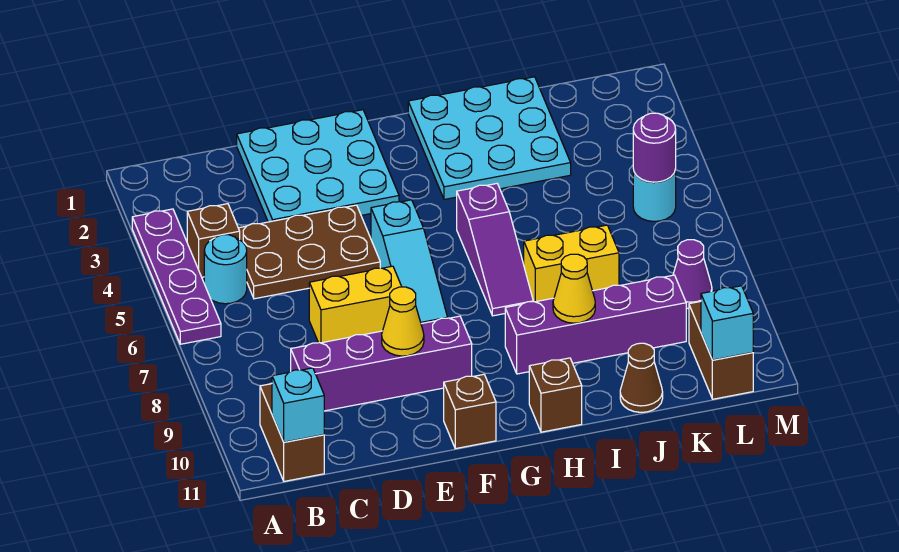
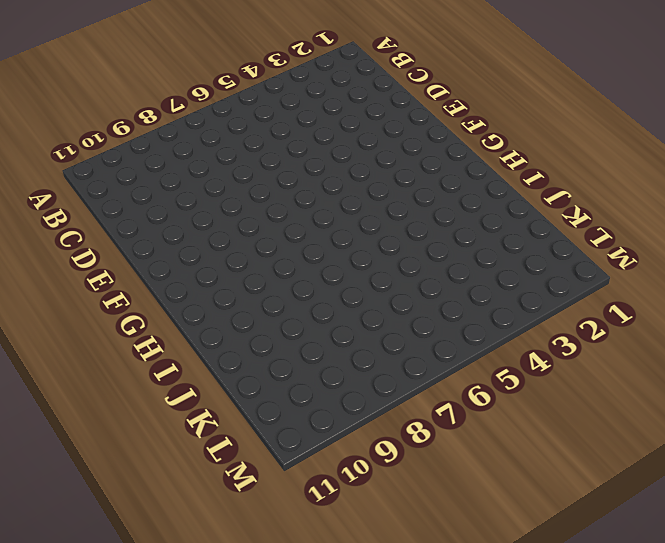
none -> purple plate A3:A6 level 1
none -> brown brick B4 level 1
none -> cyan round brick B5 level 1

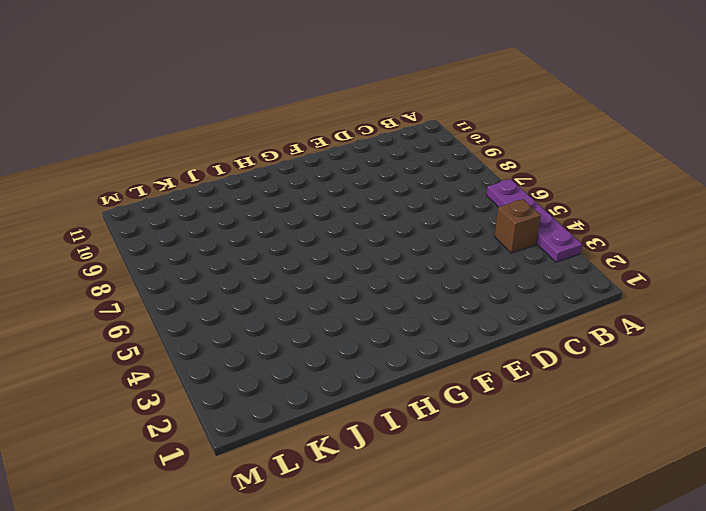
none -> cyan round brick B5 level 1
none -> brown brick B10:B11 level 1
none -> brown plate C4:E5 level 1

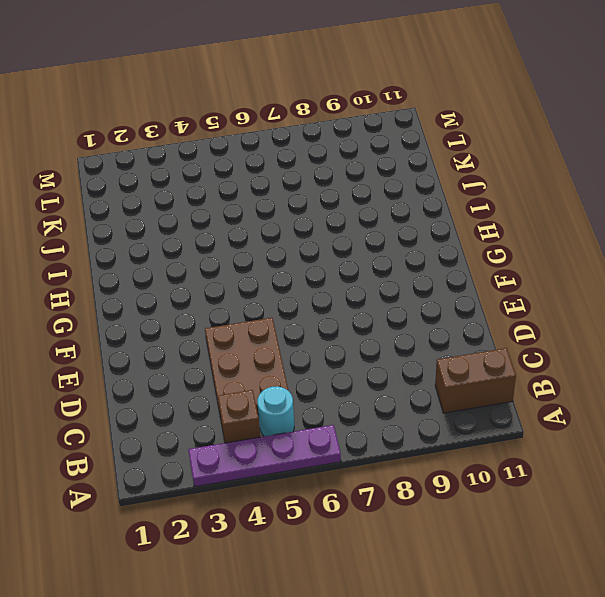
none -> purple brick C9:F9 level 1
none -> cyan plate D1:F3 level 1
none -> yellow brick D7:E7 level 1

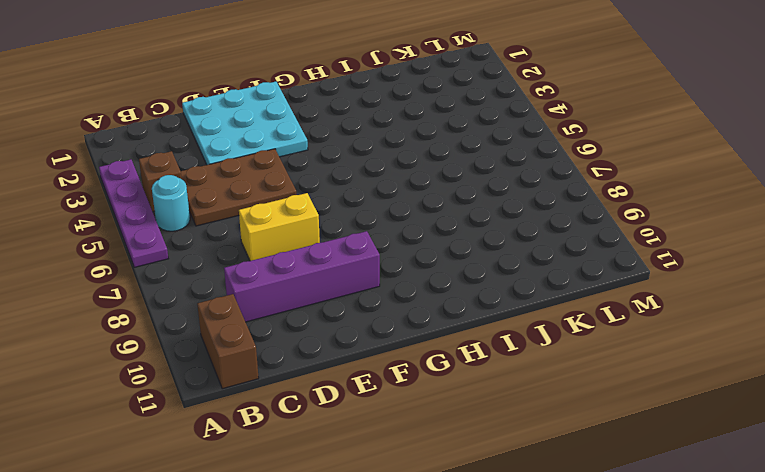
none -> cyan slope F5:F7 level 1 top 5
none -> brown brick F11 level 1
none -> cyan plate H1:J3 level 1

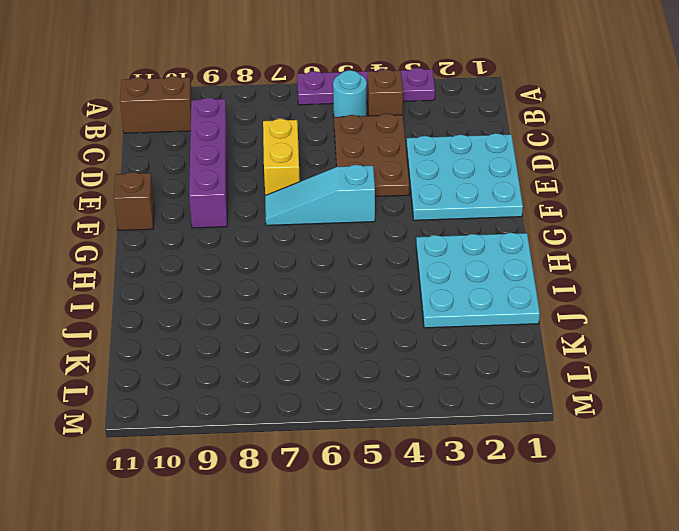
none -> purple slope H5:H7 level 1 top 5
none -> purple brick H9:K9 level 1
none -> brown brick H11 level 1

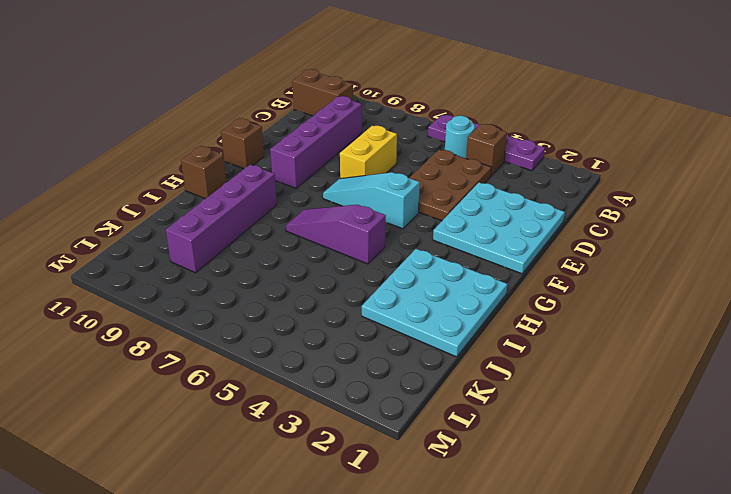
none -> yellow brick I7:J7 level 1
none -> brown cone J11 level 1
none -> cyan round brick L5 level 1

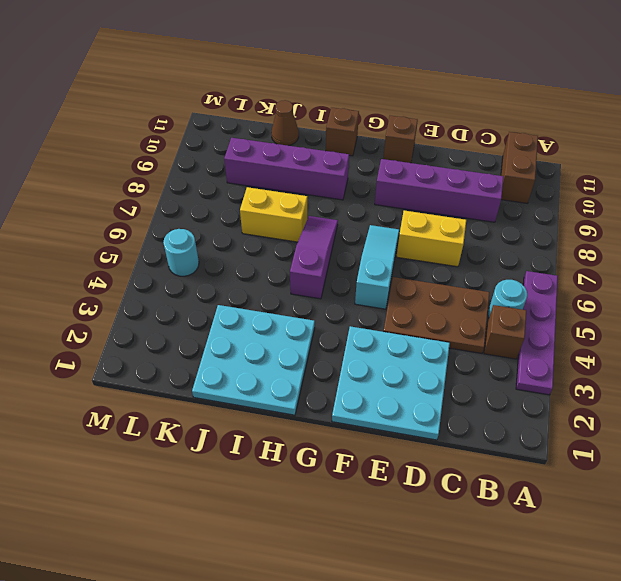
none -> purple cone L8 level 1
none -> brown brick L10:L11 level 1
none -> cyan brick B11 level 2

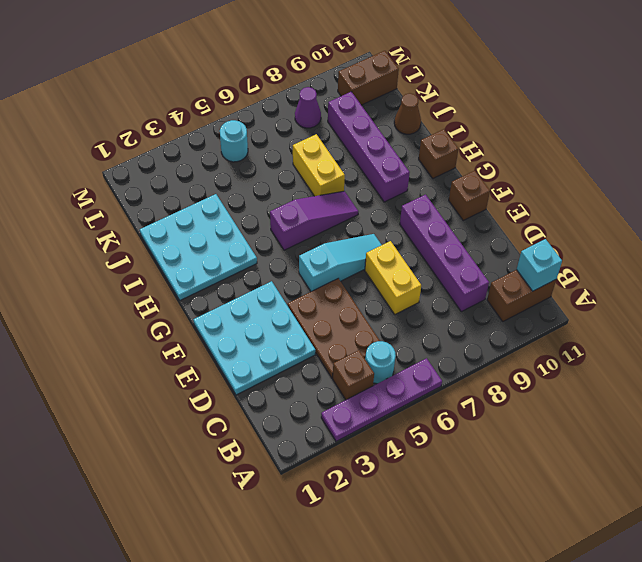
none -> yellow cone E9 level 2
none -> yellow cone I9 level 2
none -> purple round brick L5 level 2

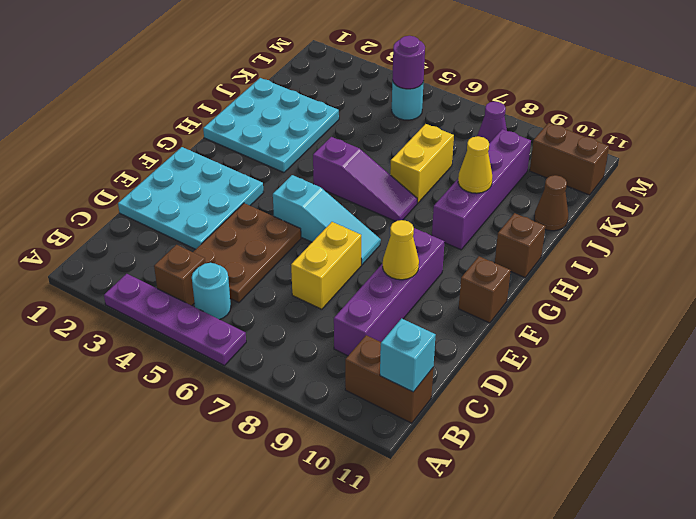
none -> cyan brick L11 level 2

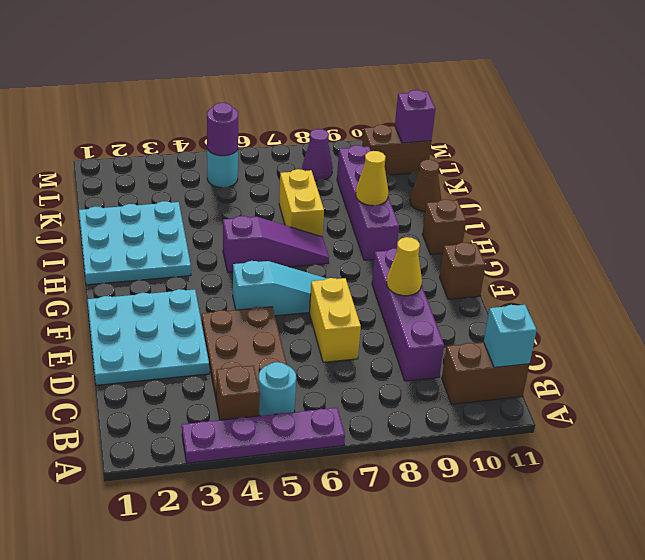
purple brick L11 level 2 -> cyan brick L11 level 2

